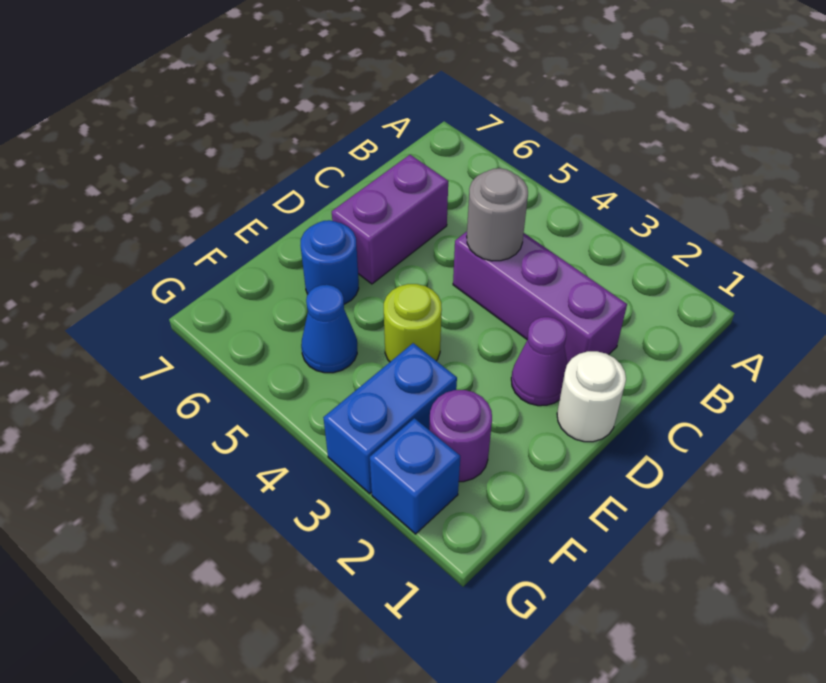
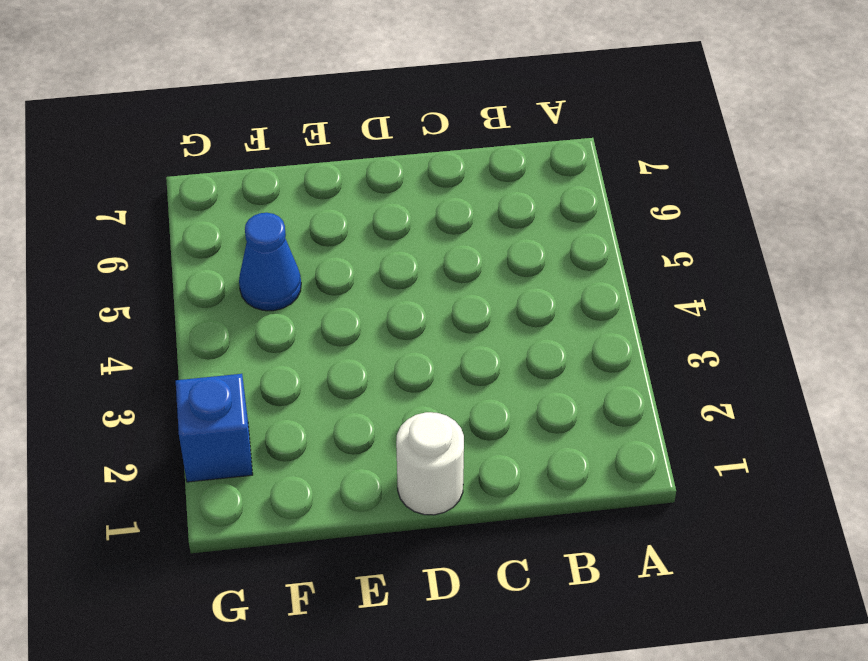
none -> purple brick C2:C4 level 1
none -> purple brick C6:D6 level 1

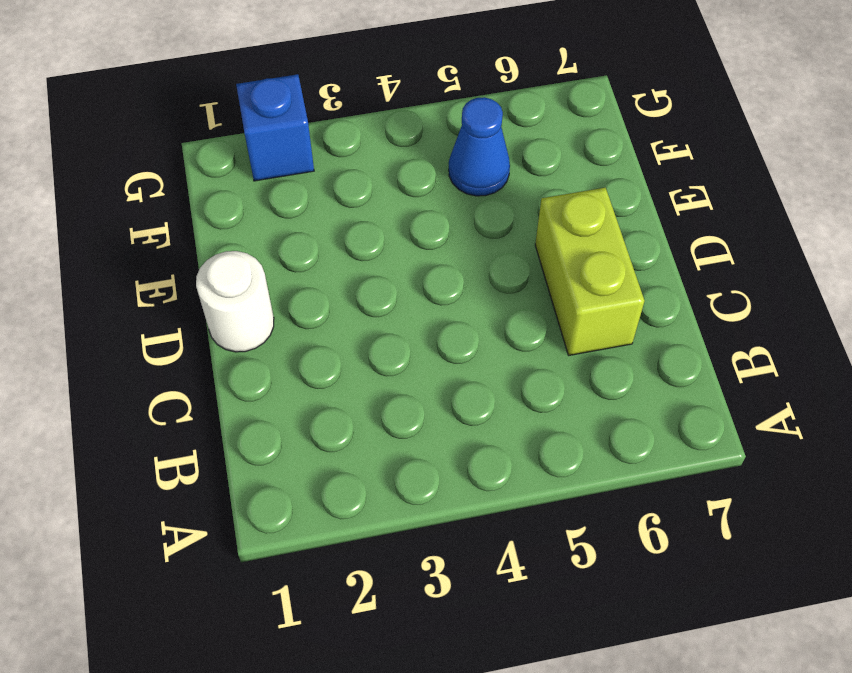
lime brick C6:D6 level 1 -> purple brick C6:D6 level 1
none -> purple brick C2:C4 level 1
none -> purple cone D2 level 1

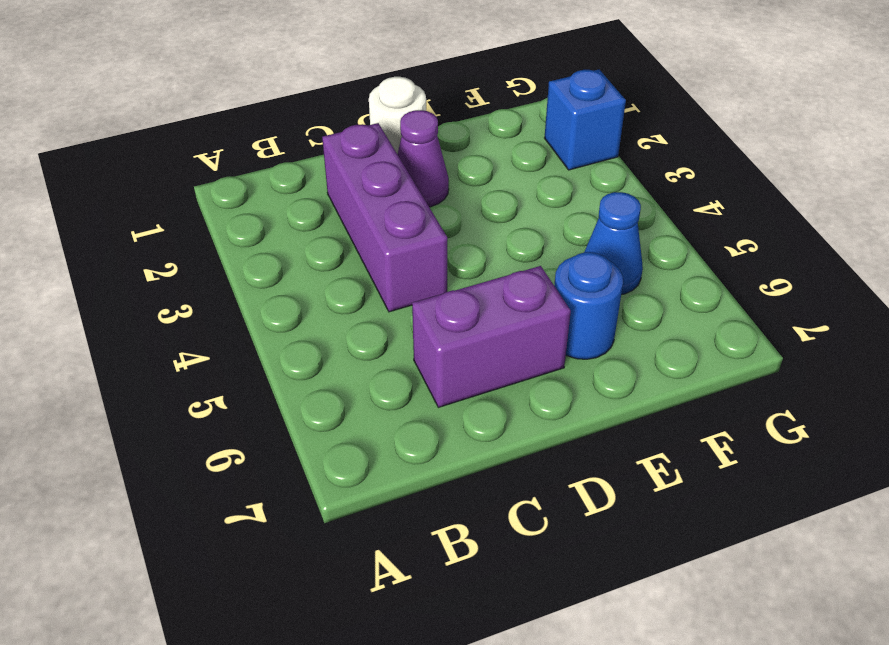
none -> lime round brick E4 level 1
none -> purple round brick F2 level 1

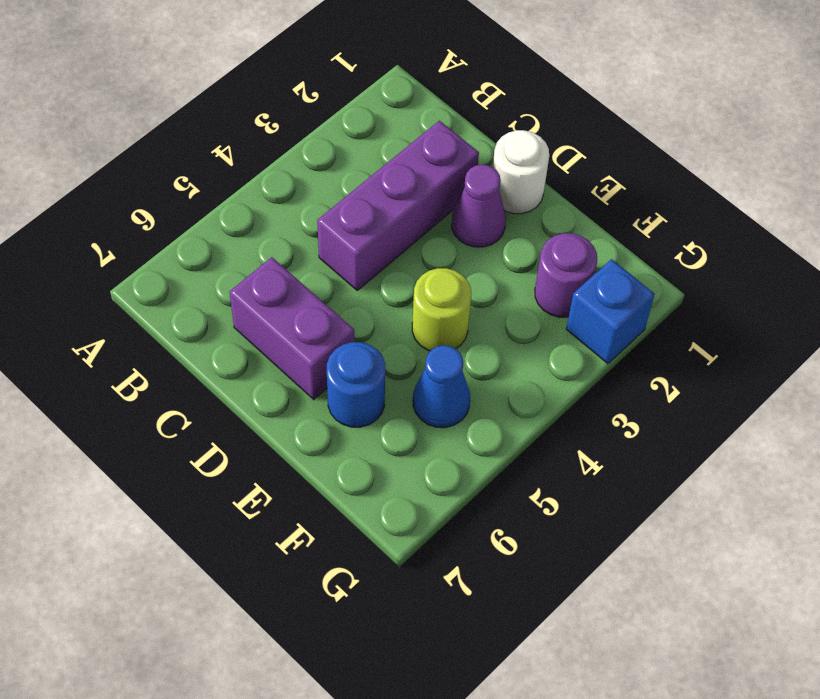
none -> blue brick F3:G3 level 1
none -> grey round brick C4 level 2

